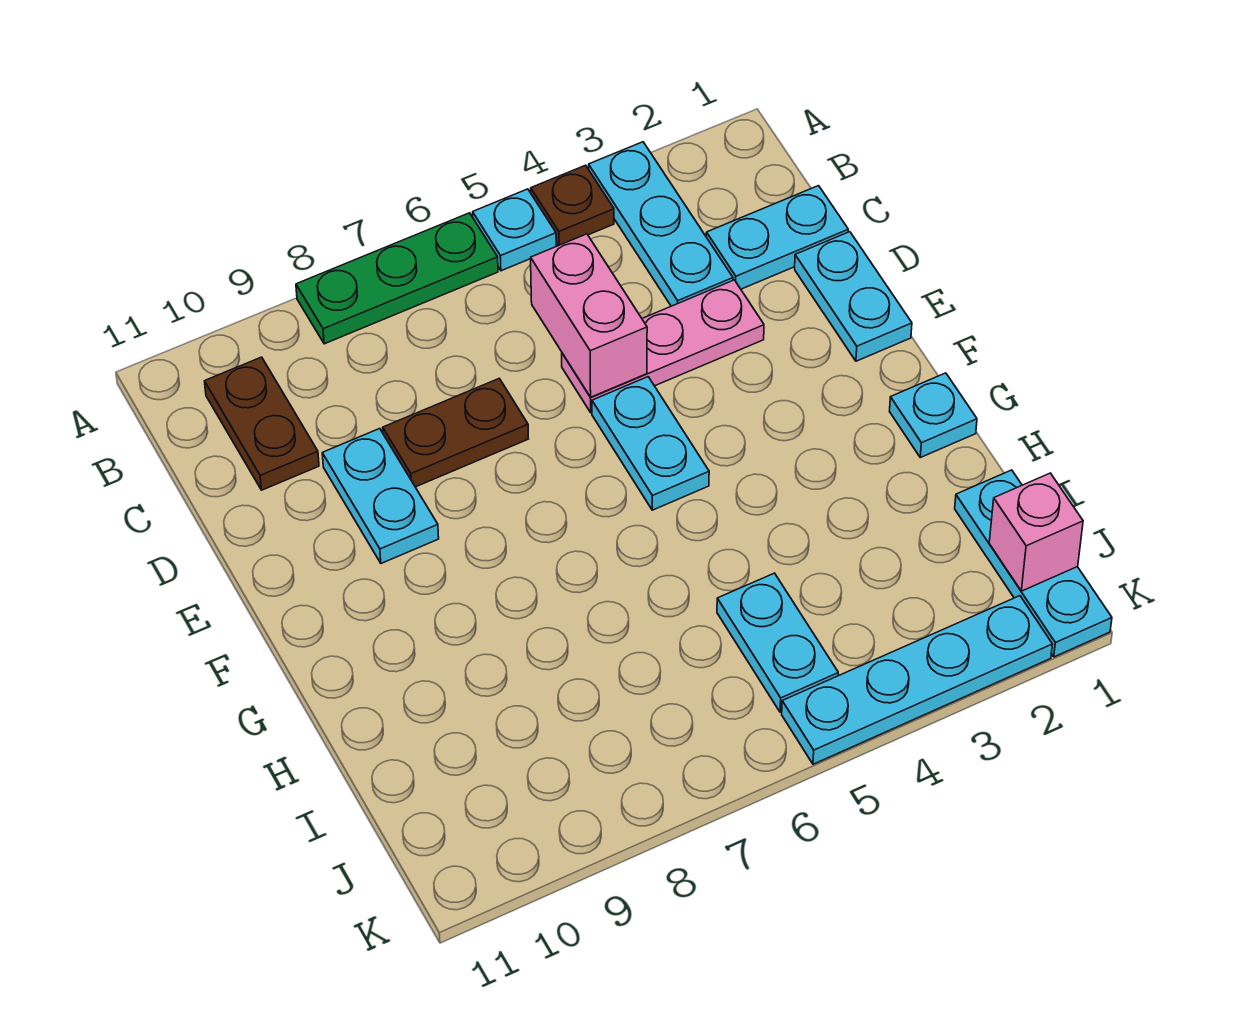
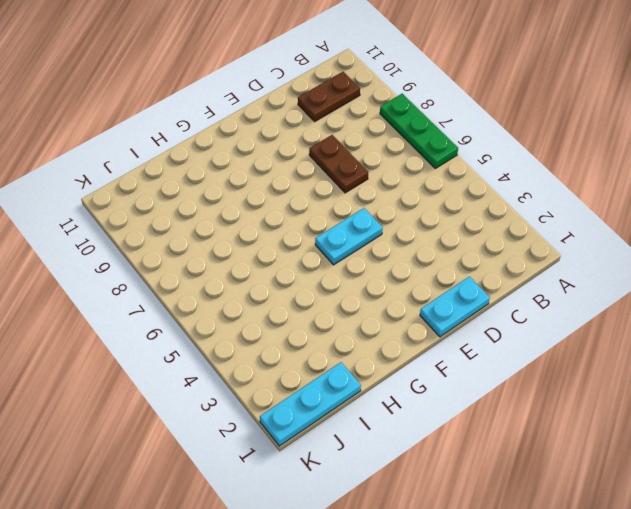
none -> cyan plate A3:C3 level 1
none -> brown plate A4 level 1
none -> cyan plate A5 level 1

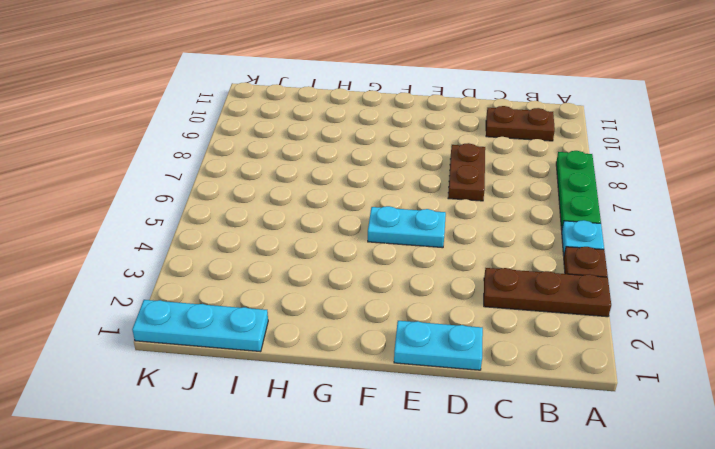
brown plate A3:C3 level 1 -> cyan plate A3:C3 level 1
none -> cyan plate C1:C2 level 1
none -> pink plate D3:D5 level 1
none -> cyan plate D9:E9 level 1

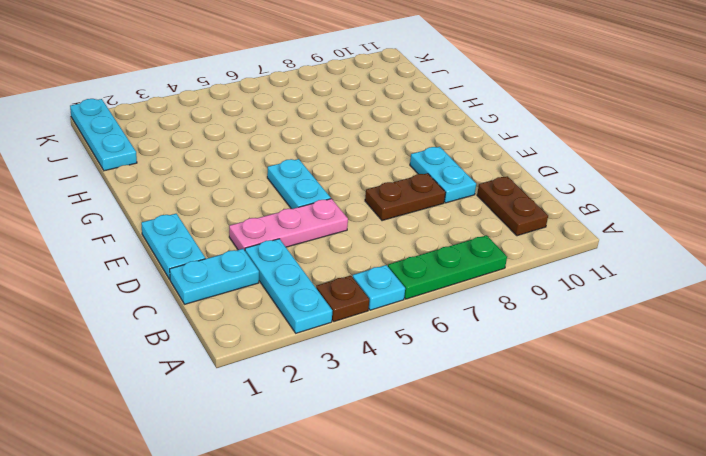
none -> cyan plate G1 level 1
none -> cyan plate I5:J5 level 1
none -> cyan plate K2:K5 level 1

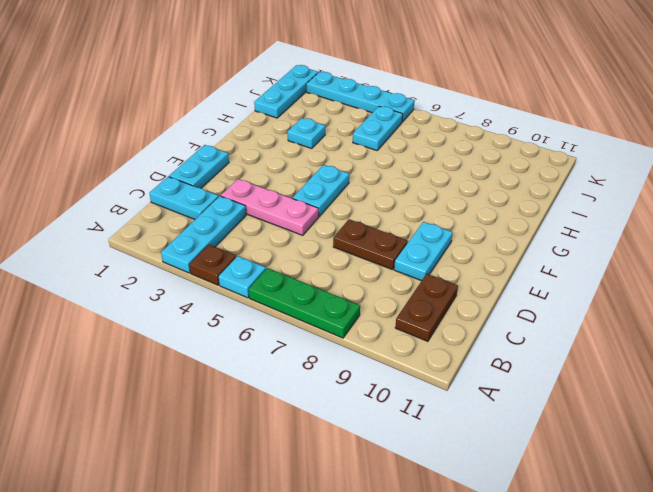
cyan plate H3 level 1 -> cyan plate G1 level 1
none -> pink brick C5:D5 level 2
none -> pink brick J1 level 2

